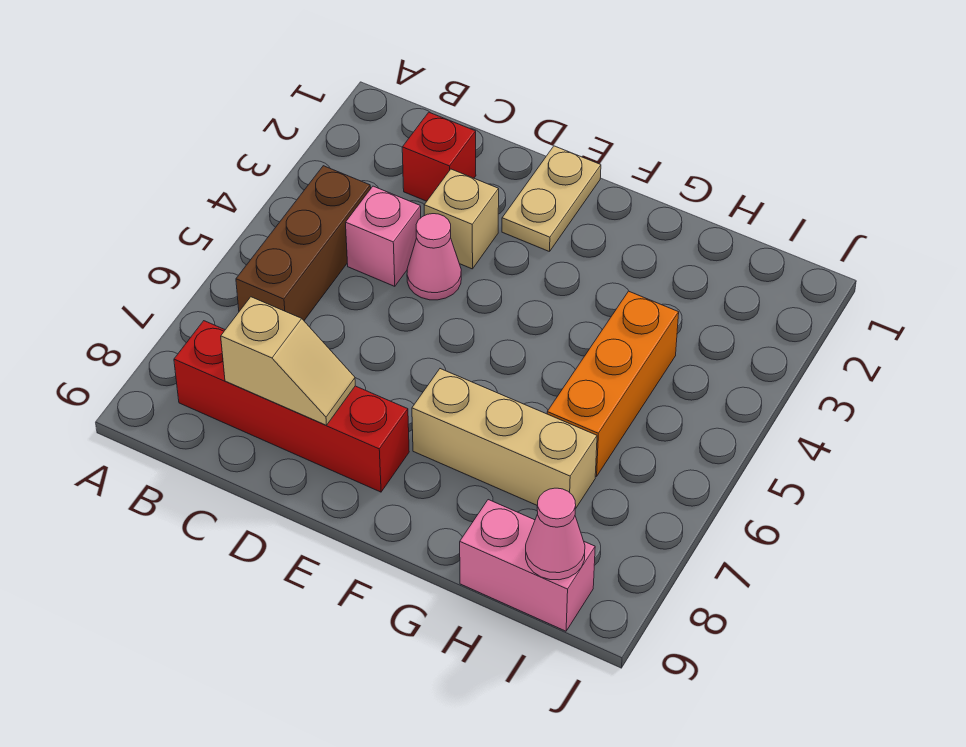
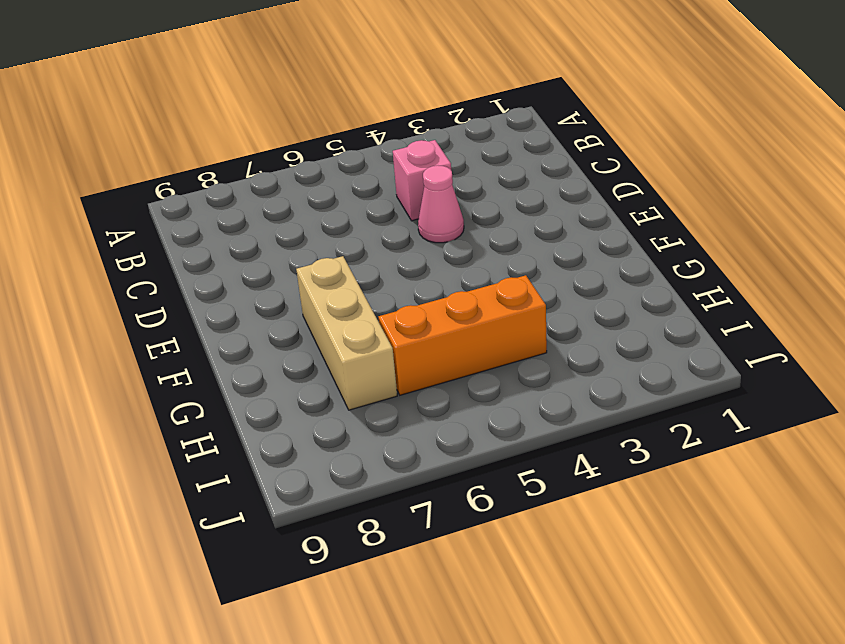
none -> brown brick B4:B6 level 1
none -> red brick B8:E8 level 1
none -> red brick C2 level 1

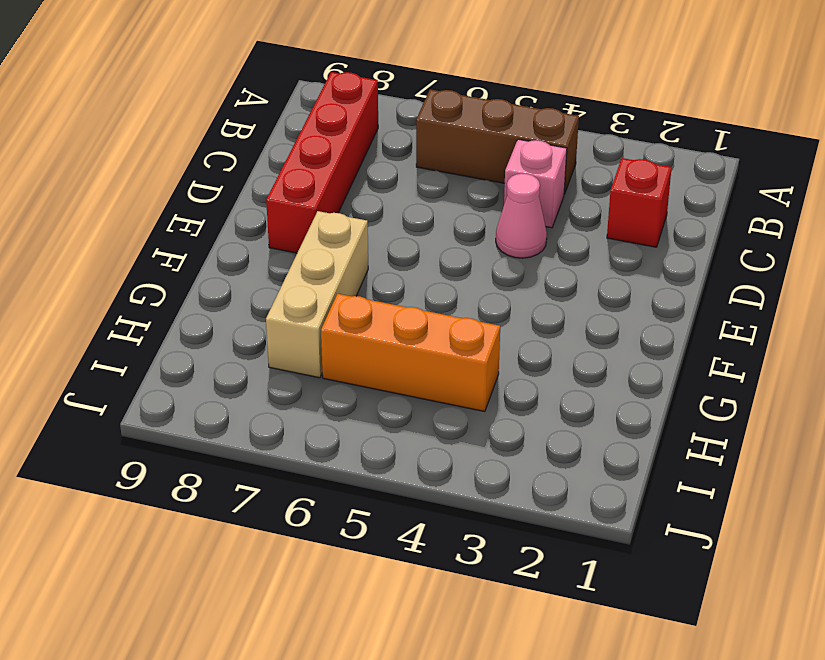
none -> tan brick D3 level 1
none -> tan plate E1:E2 level 1
none -> pink brick H9:I9 level 1

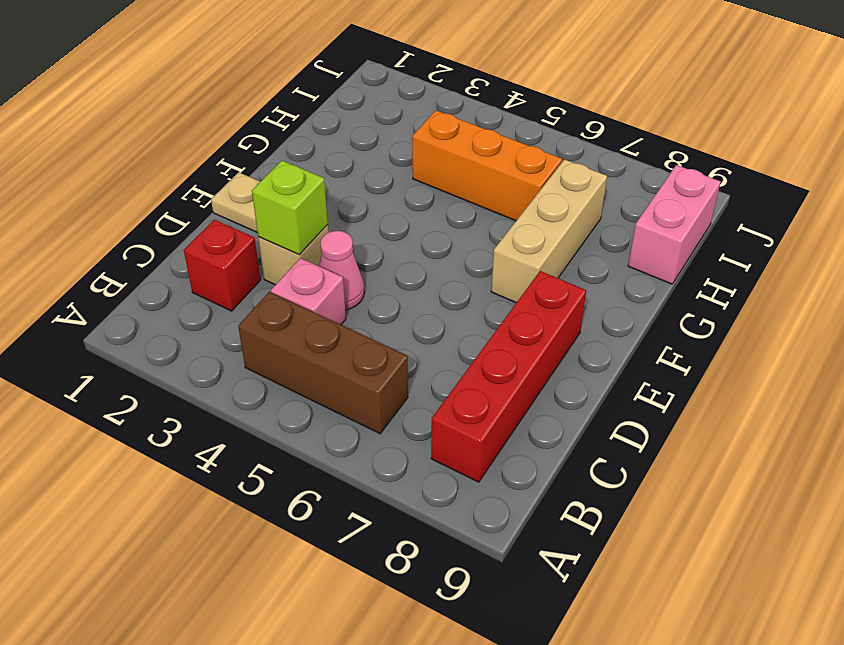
lime brick D3 level 2 -> none
none -> tan slope C8:D8 level 2 top C
none -> pink cone I9 level 2

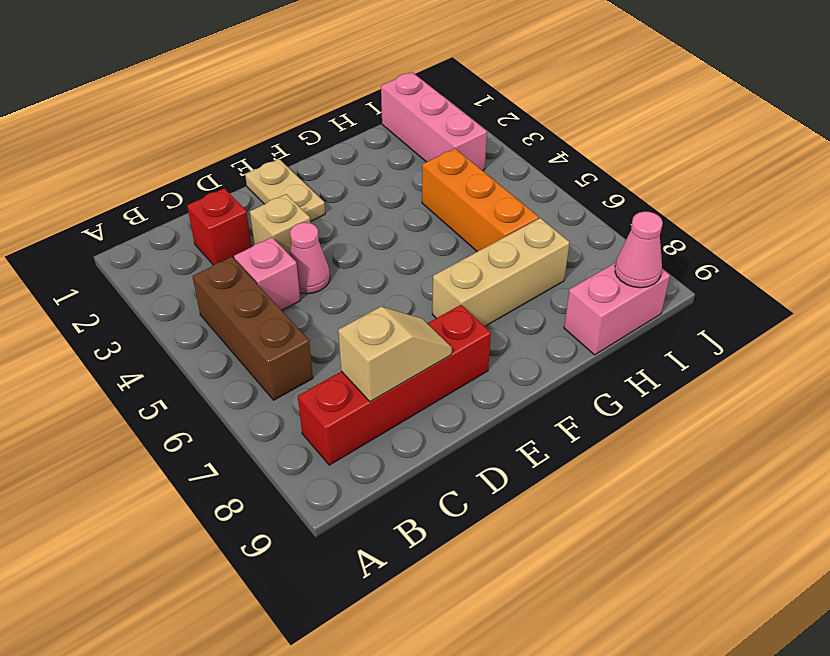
pink brick I1:I3 level 1 -> none

